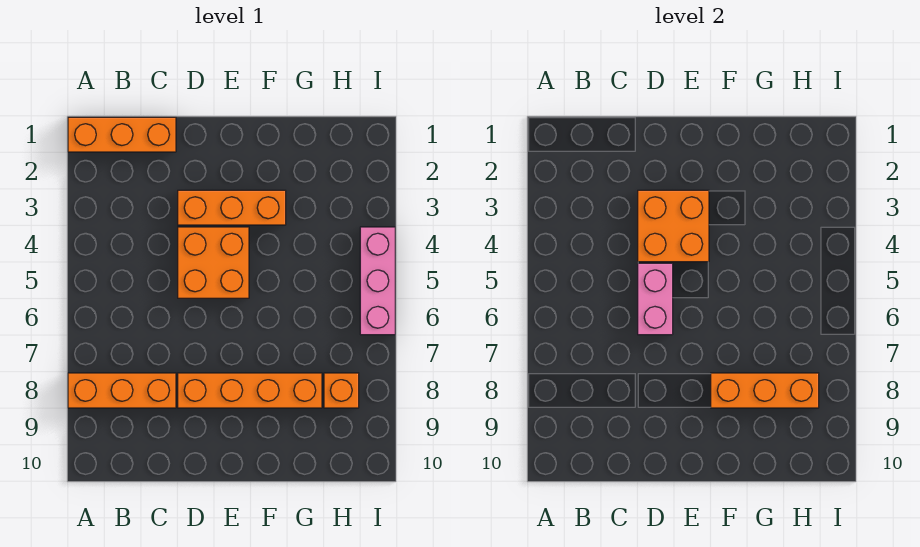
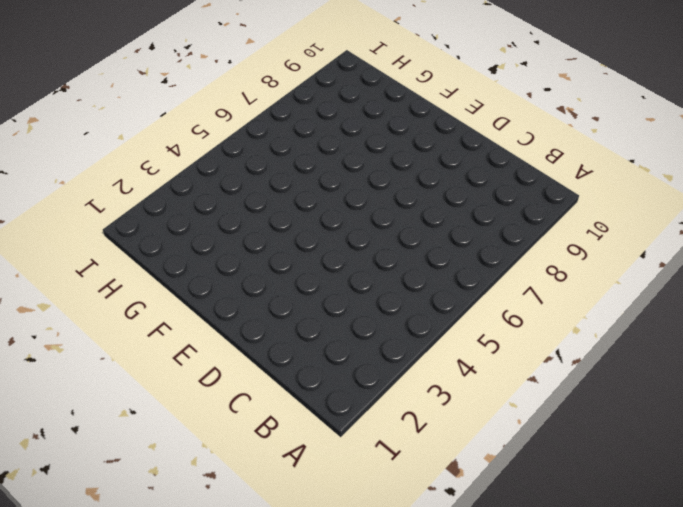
none -> orange brick A1:C1 level 1
none -> orange brick A8:C8 level 1

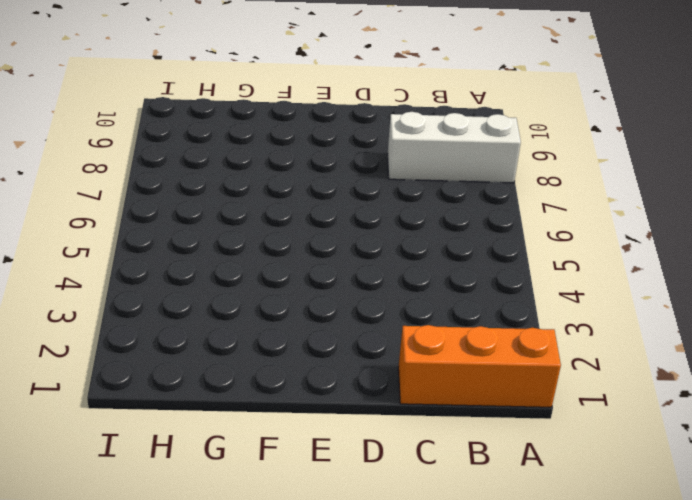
white brick A8:C8 level 1 -> orange brick A8:C8 level 1
none -> orange brick D3:F3 level 1
none -> orange brick D4:E5 level 1

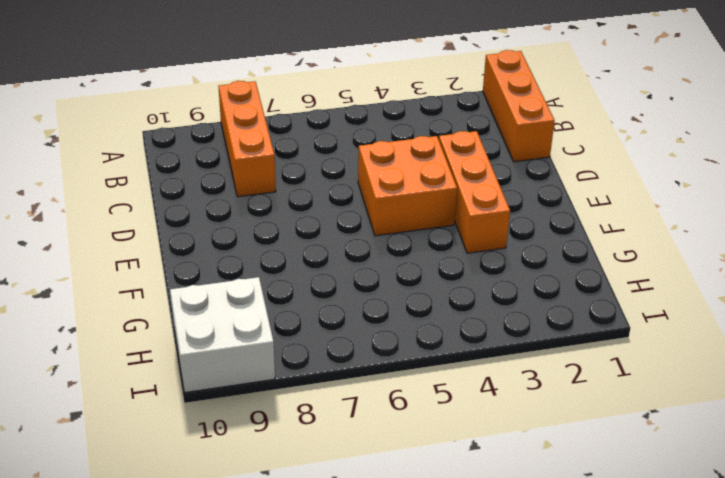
white brick H9:I10 level 1 -> none
none -> orange brick D8:G8 level 1
none -> orange brick H8 level 1

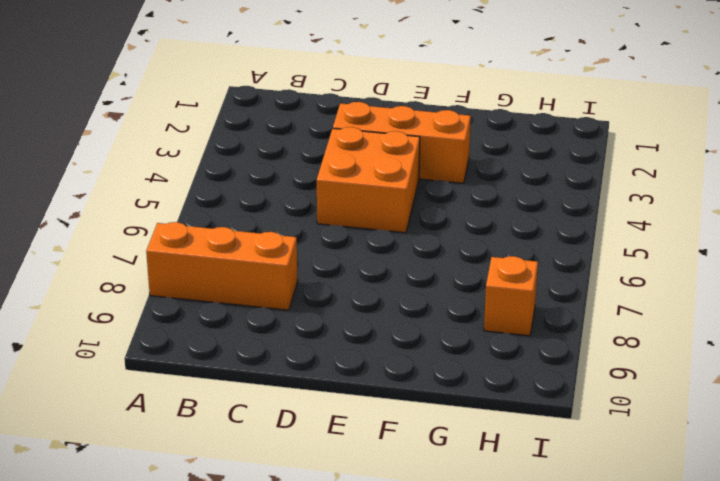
none -> orange brick A1:C1 level 1
none -> orange brick D8:G8 level 1

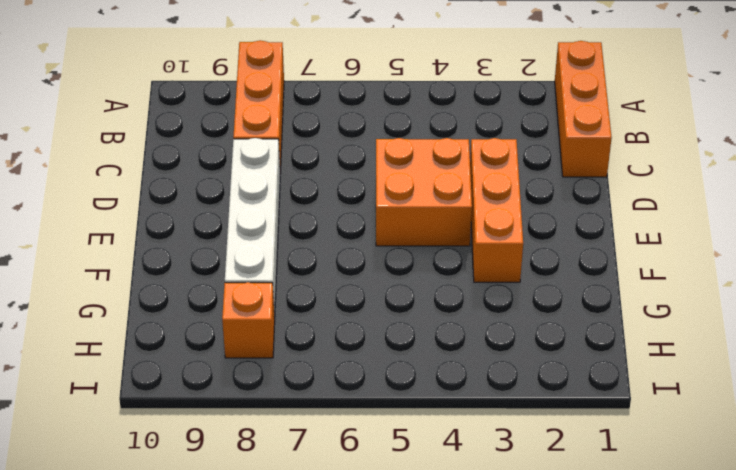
white brick D8:G8 level 1 -> orange brick D8:G8 level 1
none -> pink brick I4:I6 level 1
none -> orange brick D3:E4 level 2

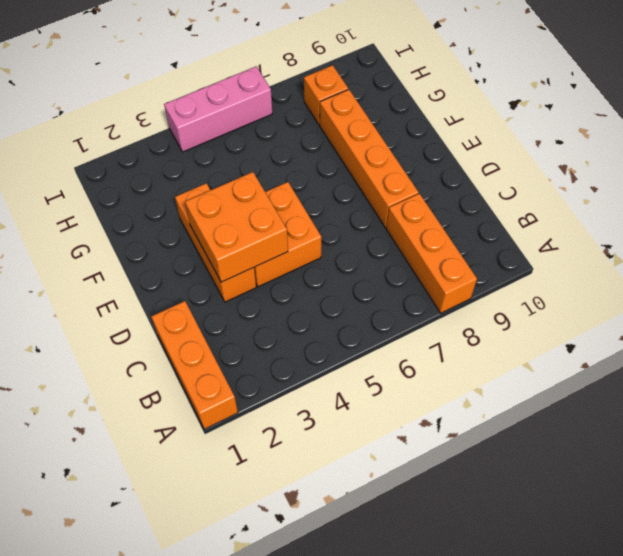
none -> pink brick D5:D6 level 2
none -> orange brick F8:H8 level 2

